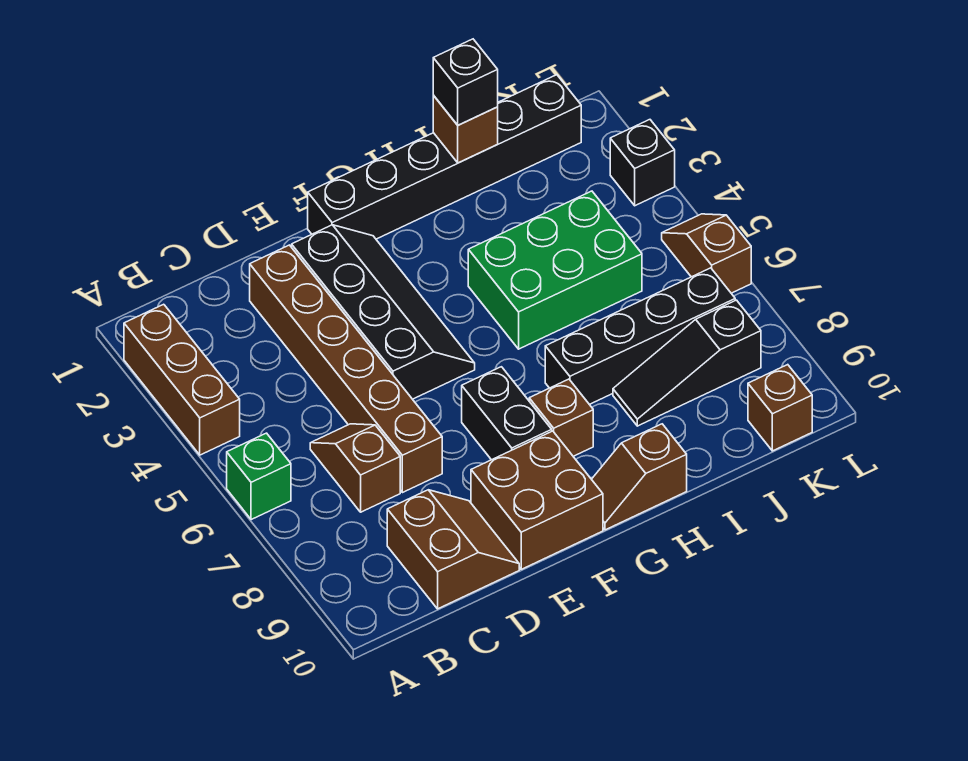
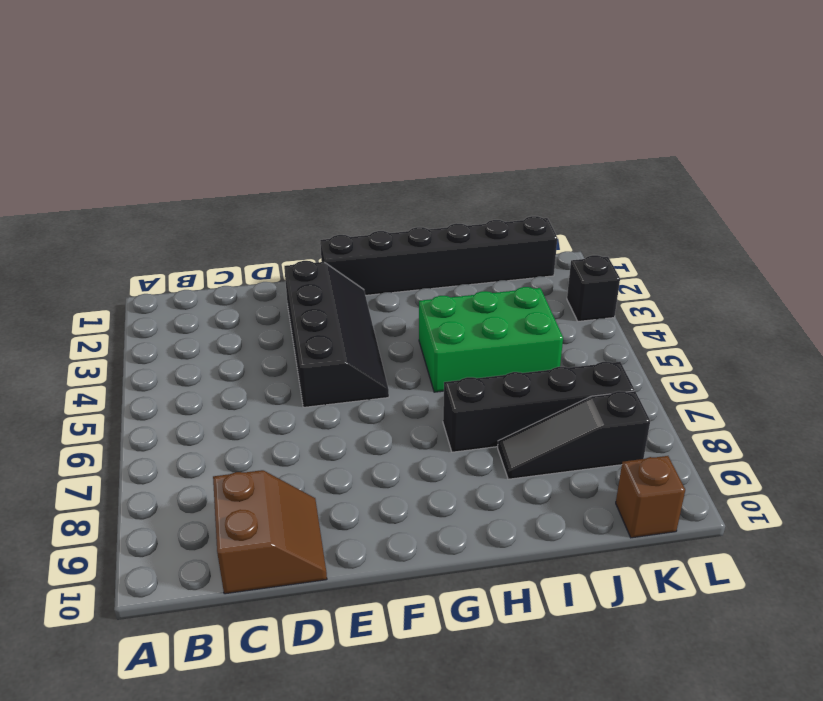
none -> brown brick A2:A4 level 1
none -> green brick A6 level 1
none -> brown slope C6:C7 level 1 top 7

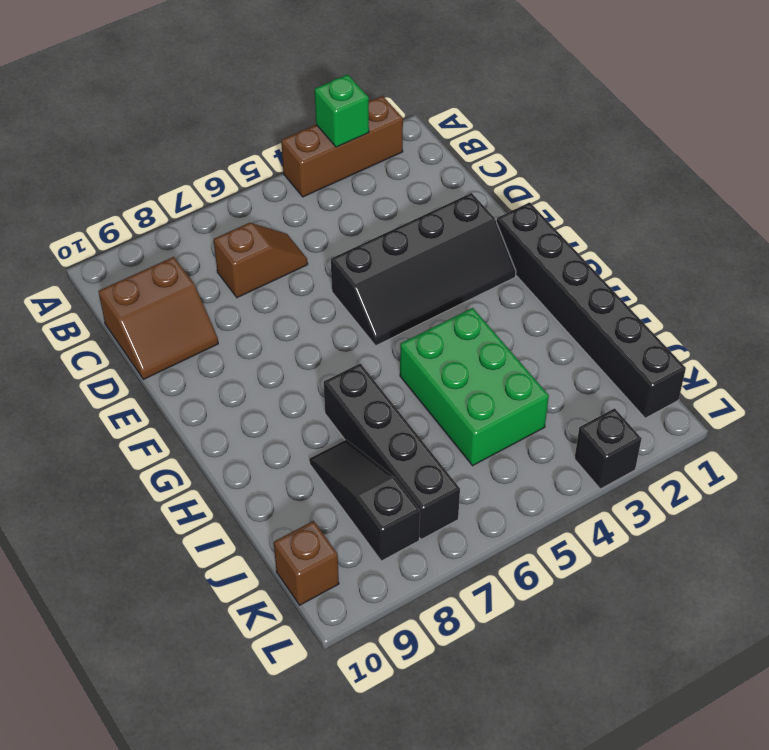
green brick A3 level 2 -> green brick A6 level 1
none -> brown brick D2:D7 level 1
none -> brown brick E9:F10 level 1
none -> black brick F7:F8 level 1

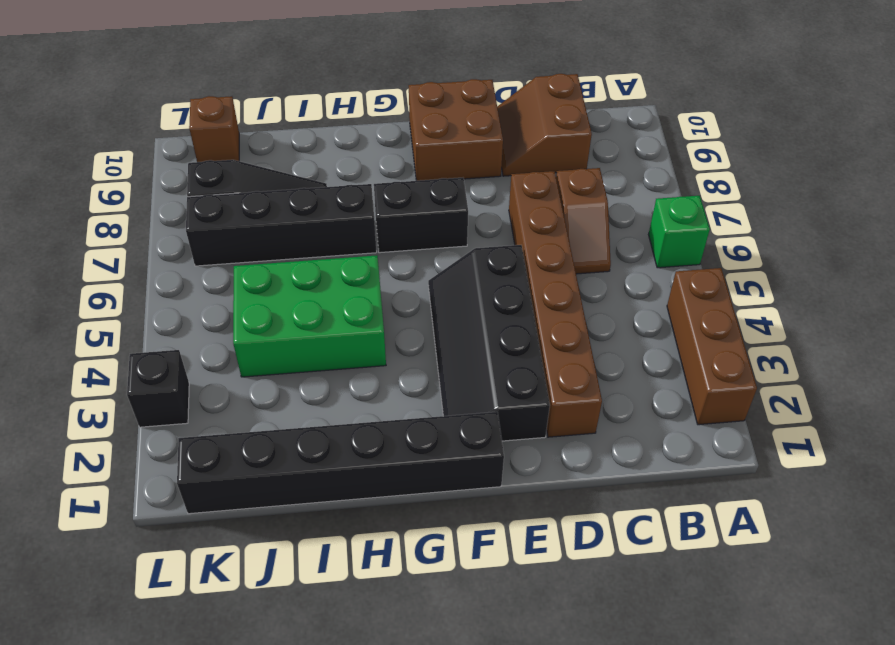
black brick F7:G7 level 1 -> black brick F7:F8 level 1
none -> brown brick G8 level 1
none -> brown slope G10:H10 level 1 top H
none -> brown slope L5:L6 level 1 top 6

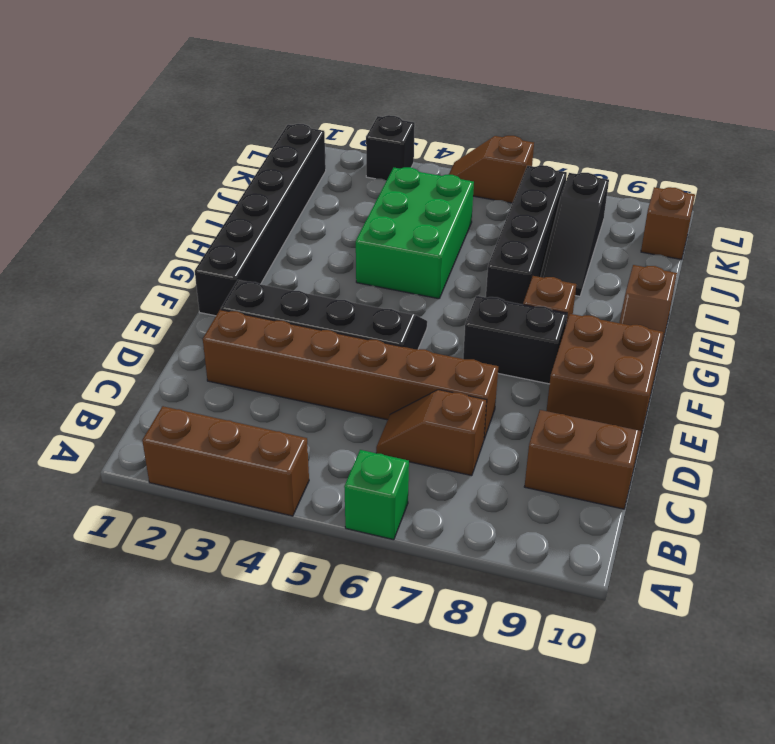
none -> brown brick I1 level 2
none -> black brick I1 level 3

